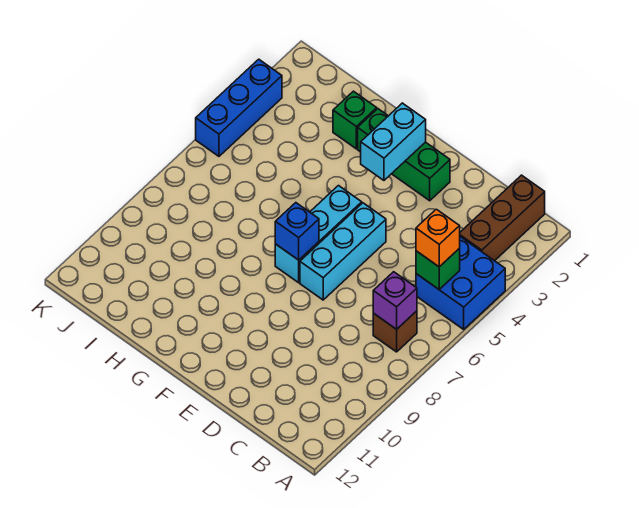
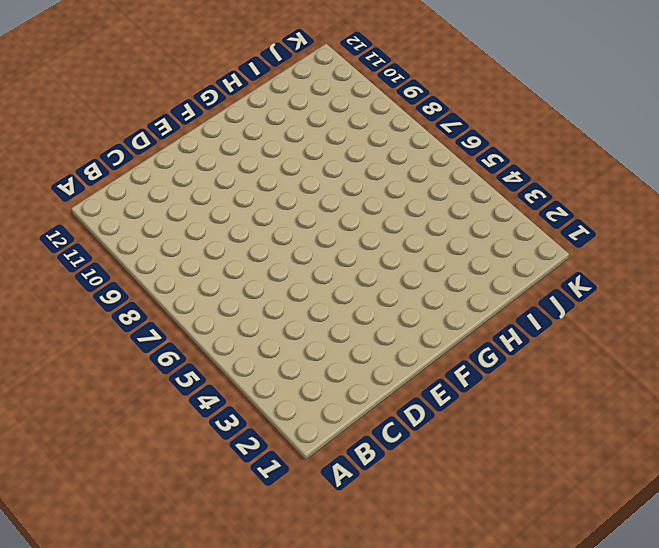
none -> blue brick A4:B5 level 1
none -> brown brick B1:B3 level 1
none -> brown brick B7 level 1

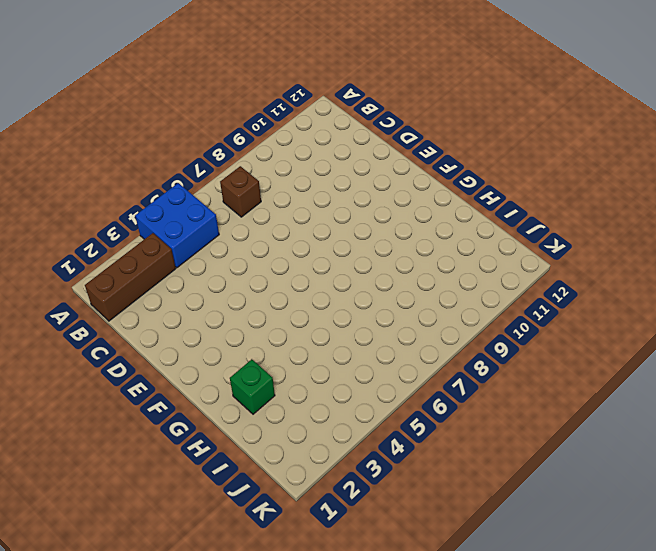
none -> green brick E2:G2 level 1
none -> cyan brick E5:E7 level 1
none -> cyan brick F5:F7 level 1

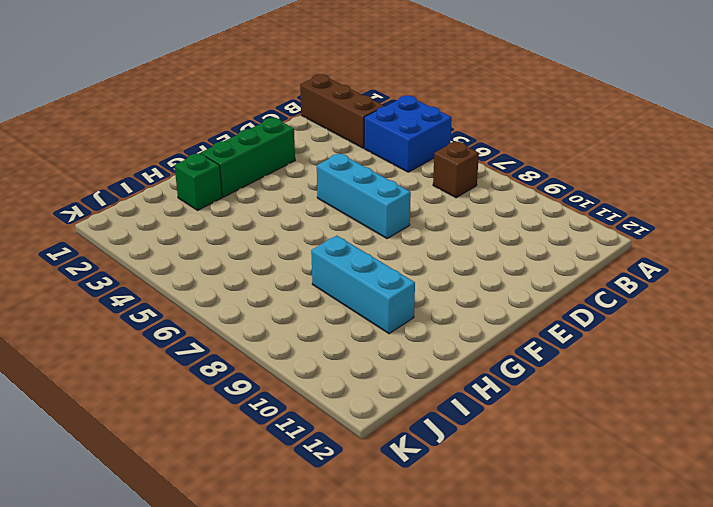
cyan brick H8:H10 level 1 -> cyan brick F5:F7 level 1
none -> blue brick K3:K5 level 1
none -> green brick B5 level 2
none -> purple brick B7 level 2

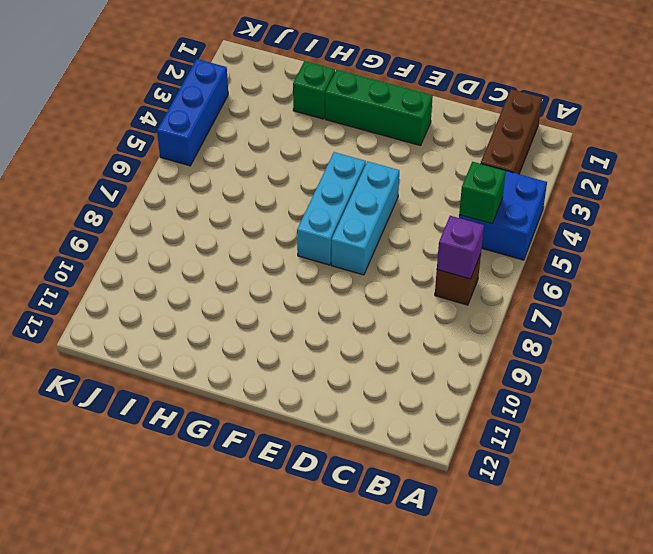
none -> cyan brick F2:F3 level 2
none -> blue brick F7 level 2
none -> orange brick B5 level 3

